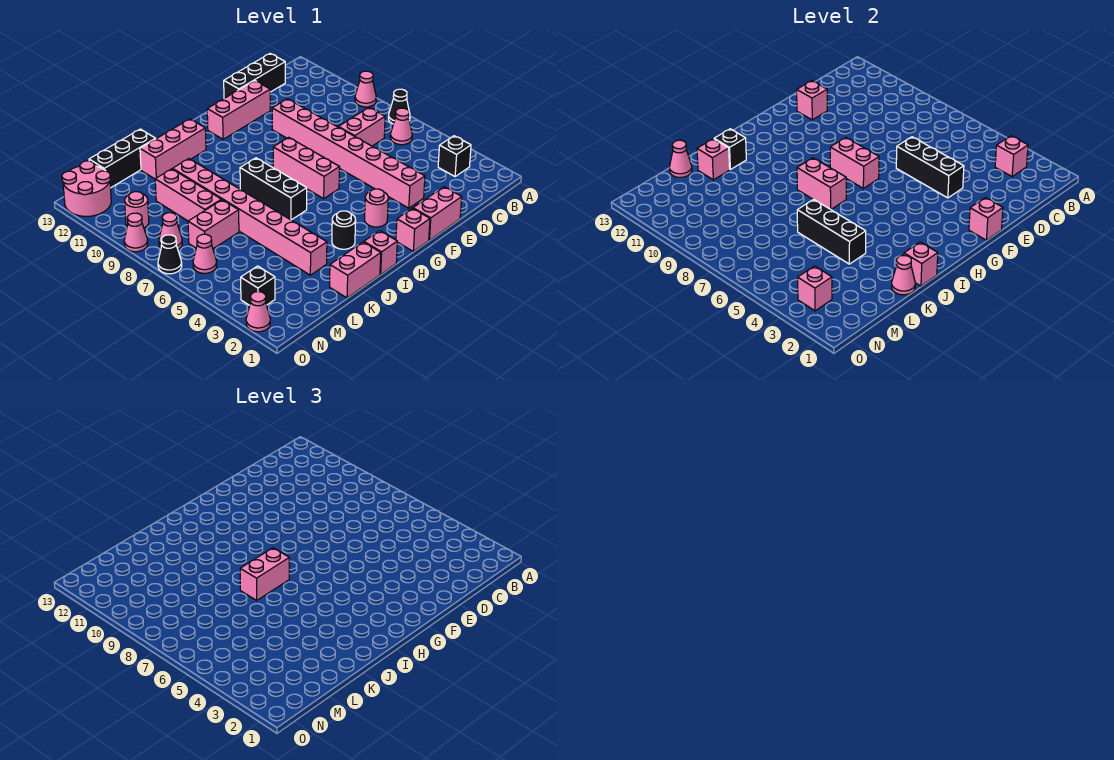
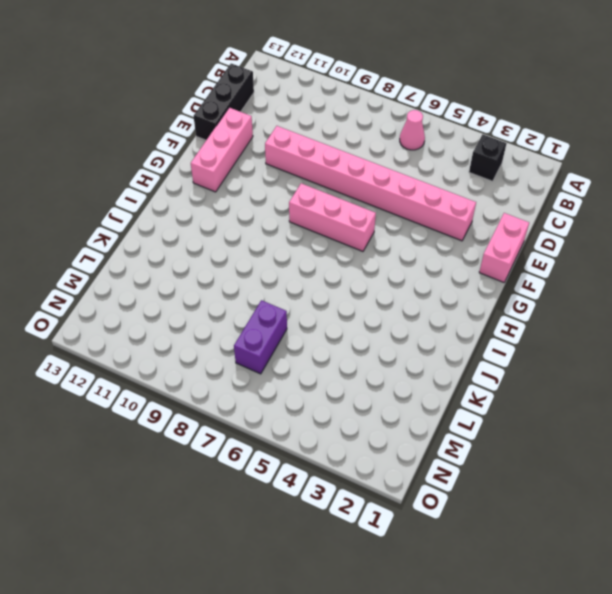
purple brick L7:M7 level 1 -> pink brick L7:M7 level 1
none -> black cone A7 level 1
none -> pink cone A9 level 1
none -> pink brick C7:D7 level 1
none -> pink brick G1 level 1

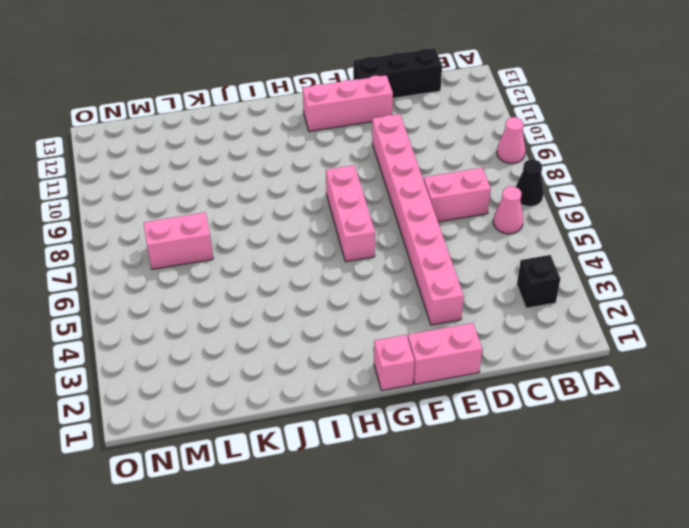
none -> pink round brick G3 level 1
none -> pink brick I1 level 1
none -> black round brick I3 level 1
none -> black brick I6:I8 level 1

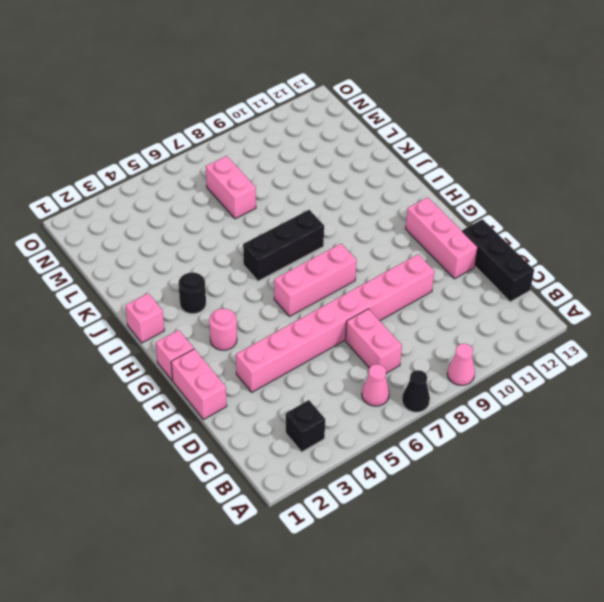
none -> pink brick I12:K12 level 1
none -> pink brick J1:K1 level 1
none -> pink brick K3:K10 level 1
none -> black brick K13:M13 level 1

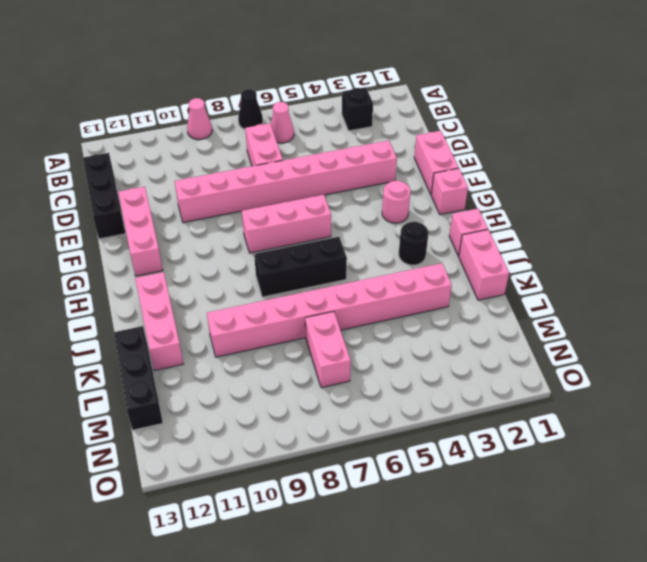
none -> pink brick L8:L10 level 1
none -> black brick N3 level 1
none -> pink cone N6 level 1
none -> pink cone N8 level 1

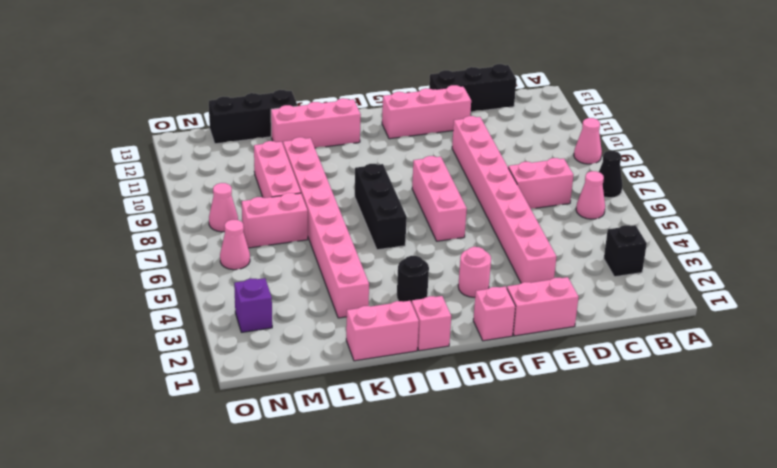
purple brick N3 level 1 -> black brick N3 level 1
none -> pink round brick N10 level 1
none -> pink round brick N12:O13 level 1
none -> pink cone O2 level 1
none -> black cone O7 level 1

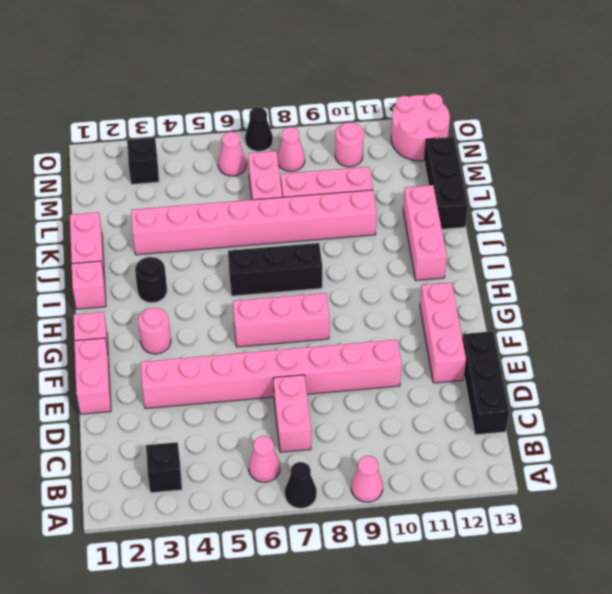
none -> pink cone O2 level 1
none -> pink cone O9 level 1
none -> pink brick B3 level 2
none -> black brick E4:E6 level 2

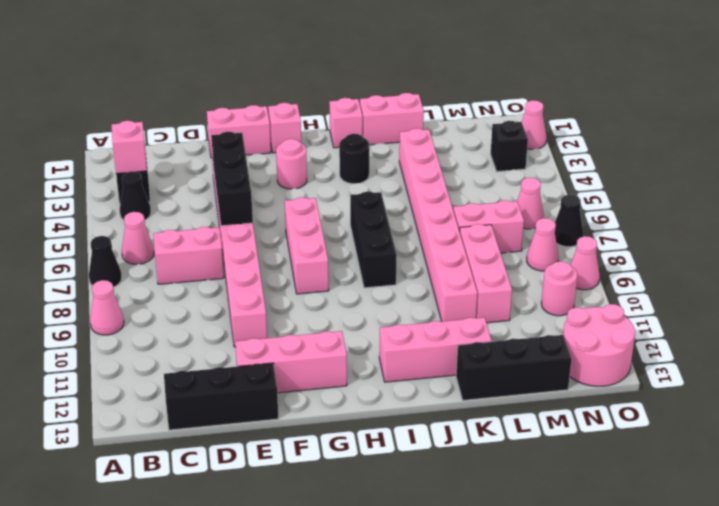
black cone B4 level 1 -> none
none -> pink brick E12 level 2
none -> pink brick F1 level 2
none -> pink brick G7:G8 level 2
none -> pink brick I7:I8 level 2

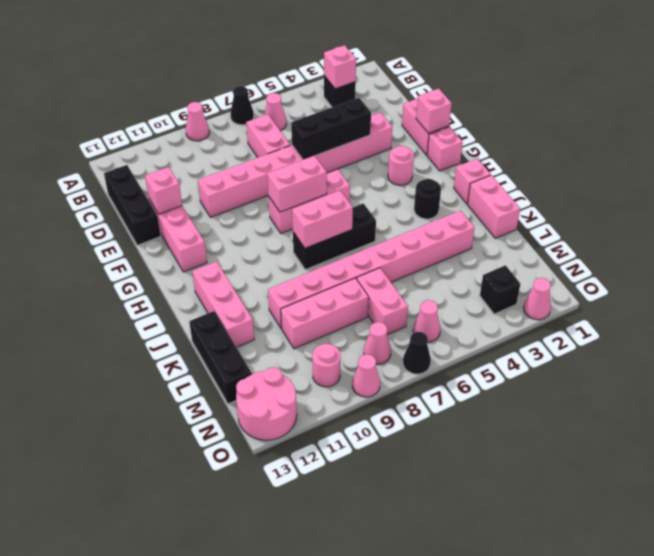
none -> pink brick J1 level 2
none -> black brick J12 level 2
none -> pink cone K1 level 2
none -> black brick K4:K6 level 2

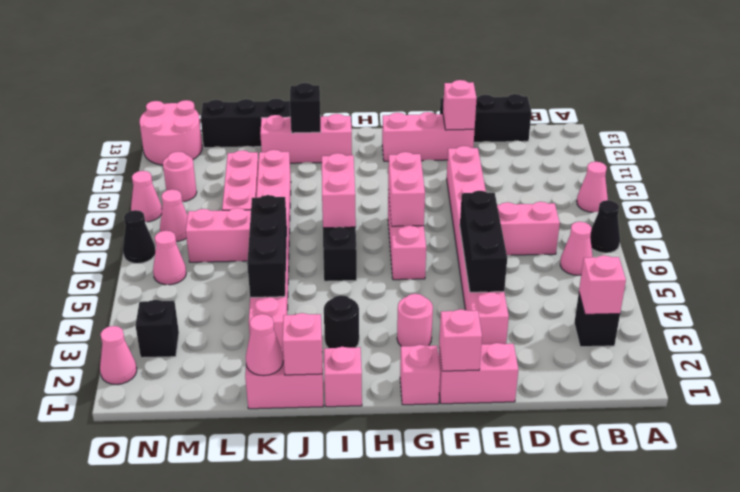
none -> pink brick K12 level 2
none -> pink cone L13 level 2
none -> pink brick N3 level 2
none -> pink brick I7:J7 level 3

